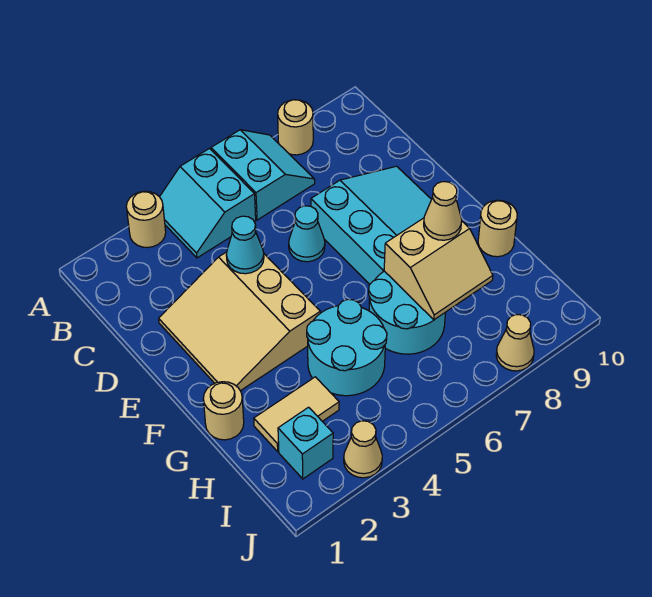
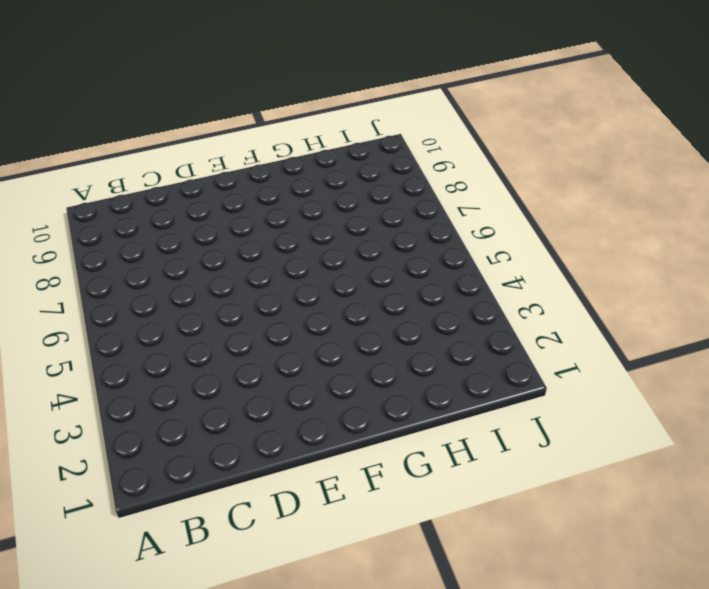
none -> tan round brick A3 level 1
none -> cyan slope A4:B5 level 1 top 5
none -> cyan slope A6:B7 level 1 top 6

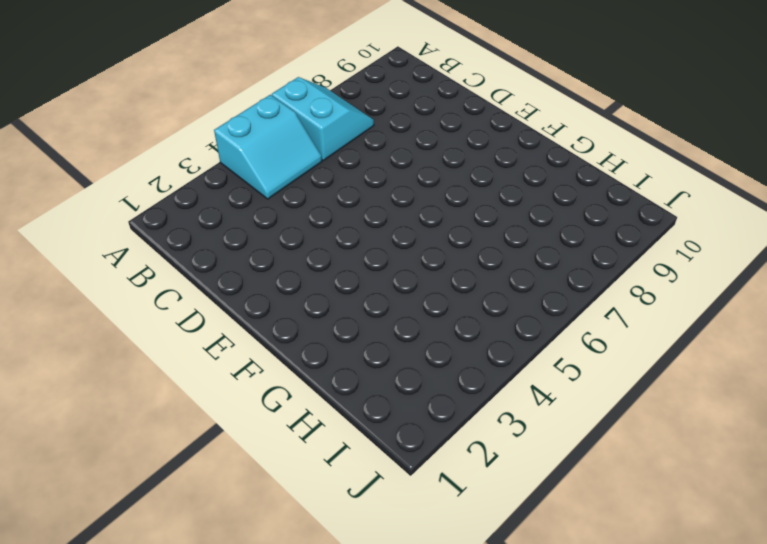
cyan slope A4:B5 level 1 top A -> cyan slope A4:B5 level 1 top 5
none -> tan round brick A3 level 1
none -> tan round brick A8 level 1
none -> tan slope D2:F4 level 1 top 4

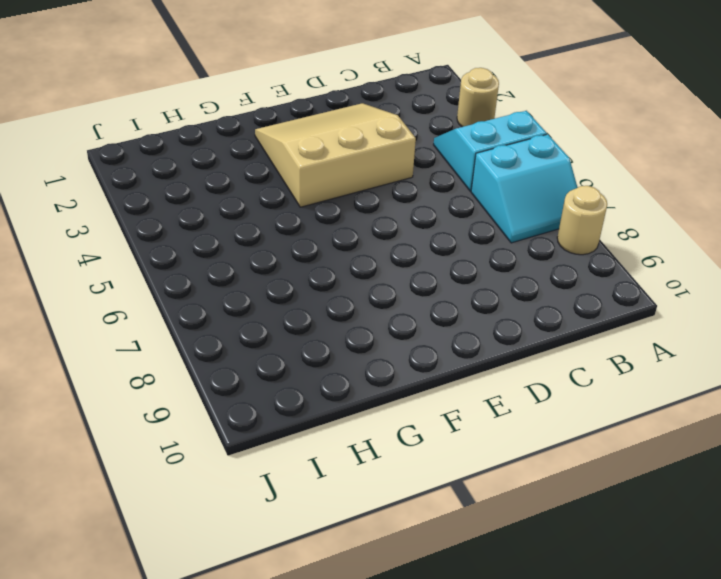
none -> cyan cone D6 level 1
none -> cyan slope D7:F9 level 1 top 7
none -> tan round brick G1 level 1

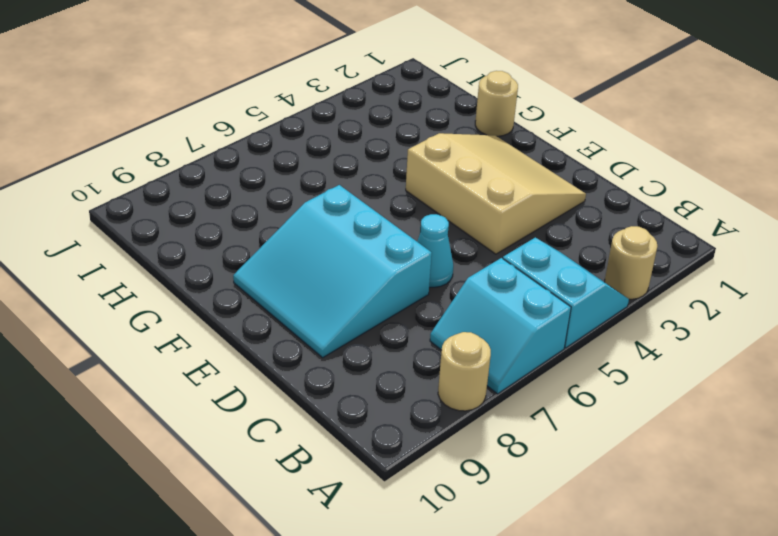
none -> cyan round brick G4:H5 level 1
none -> cyan round brick G6:H7 level 1
none -> tan round brick G10 level 1

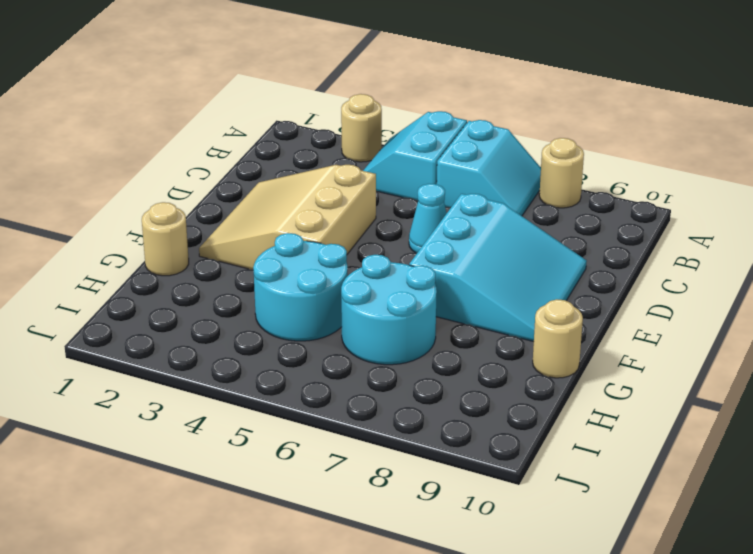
none -> tan tile H2:H3 level 1
none -> cyan brick I2 level 1
none -> tan cone J3 level 1

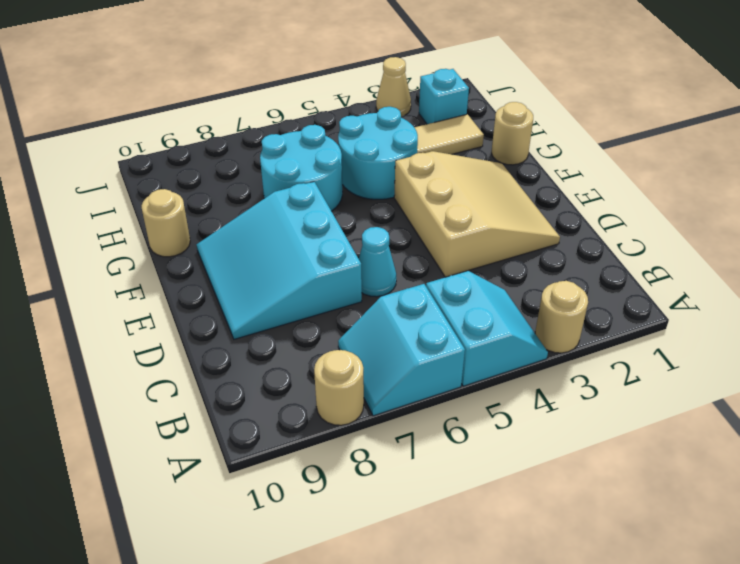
none -> tan cone J8 level 1
none -> cyan cone D4 level 2
none -> tan slope G7:H8 level 2 top G

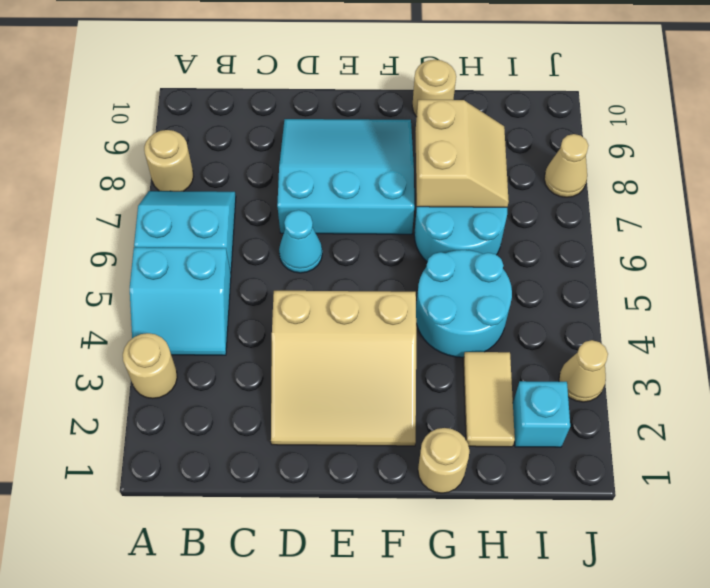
none -> cyan cone D4 level 2
none -> tan cone G8 level 3

